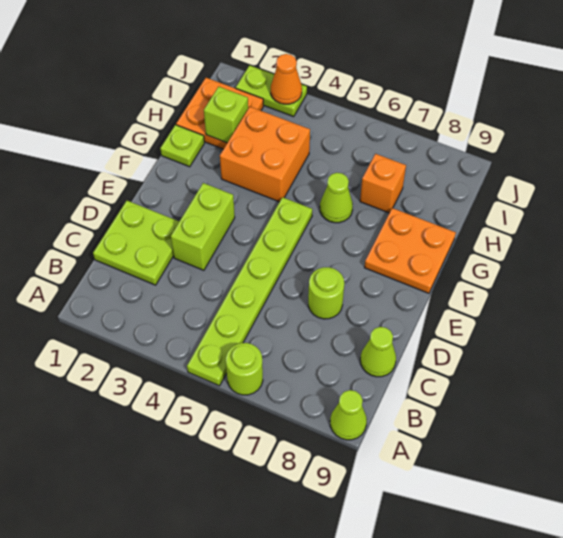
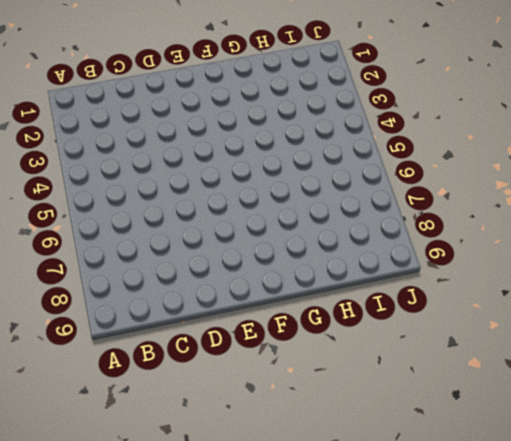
none -> lime plate A5:F5 level 1
none -> lime round brick A6 level 1
none -> lime cone A9 level 1

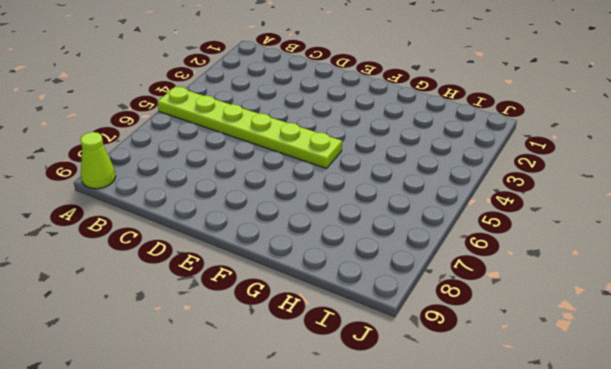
none -> lime round brick A6 level 1
none -> lime plate C1:D2 level 1
none -> lime cone C9 level 1

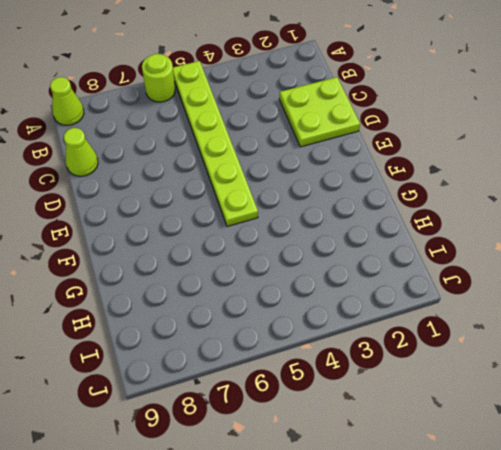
none -> lime brick D3:E3 level 1
none -> lime round brick D7 level 1
none -> orange plate F8:G9 level 1

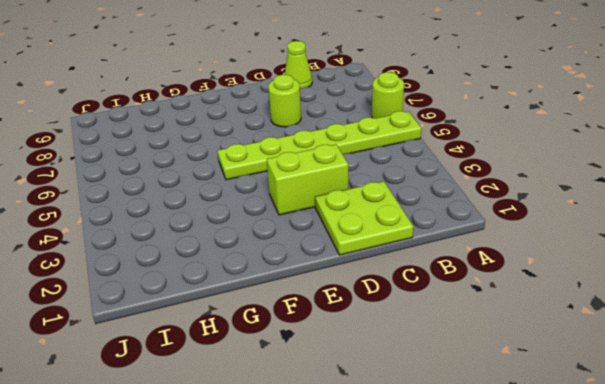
none -> lime cone A9 level 1
none -> orange plate F8:G9 level 1
none -> lime plate G1 level 1

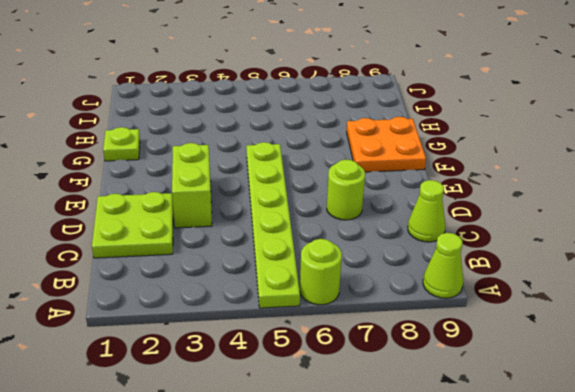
none -> orange brick G3:H4 level 1
none -> lime cone G6 level 1
none -> orange plate H1:I2 level 1

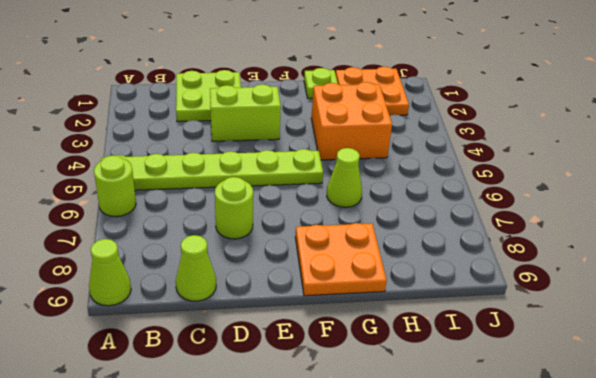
none -> orange brick H7 level 1
none -> lime plate J2:J3 level 1
none -> lime brick H2 level 2

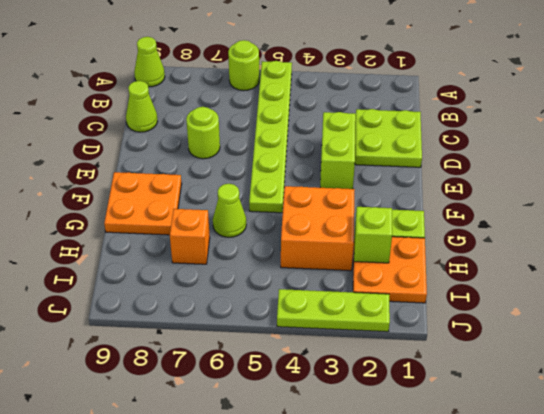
lime plate J2:J4 level 1 -> lime plate J2:J3 level 1
none -> orange cone J3 level 2

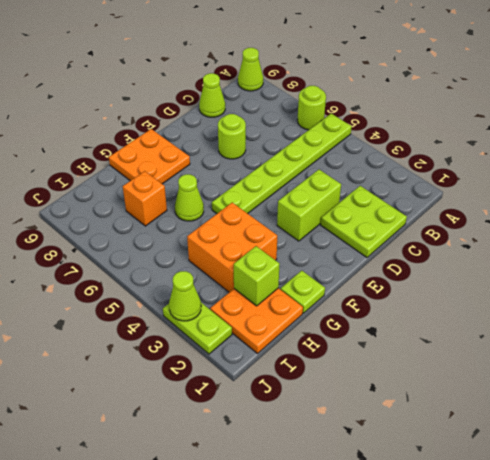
lime cone J3 level 2 -> orange cone J3 level 2

